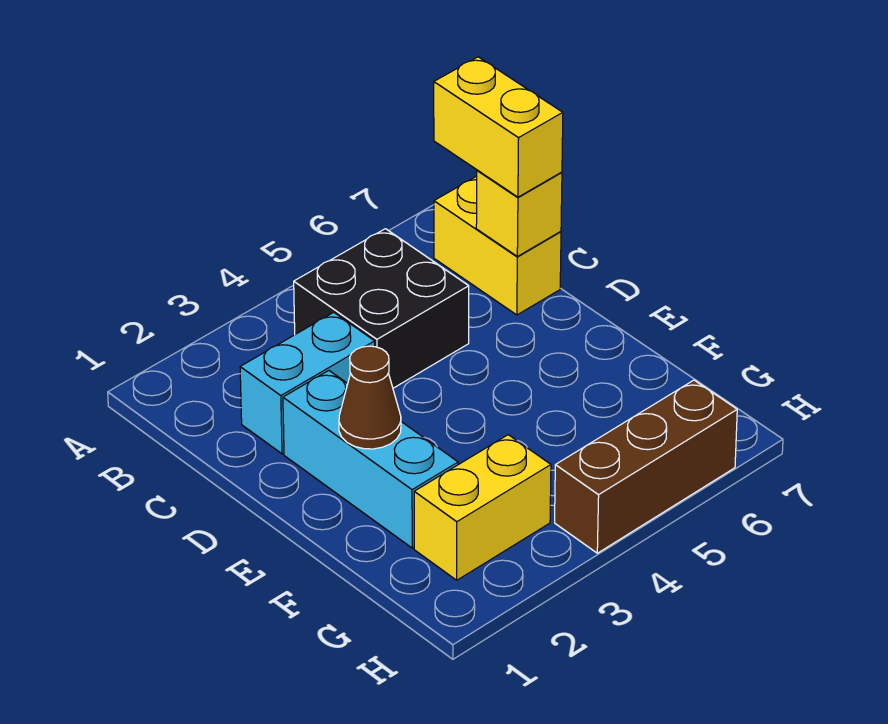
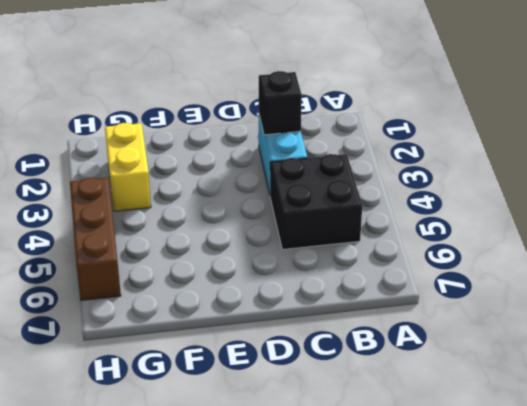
black brick C2 level 2 -> none
none -> yellow brick B7:C7 level 1
none -> cyan brick D2:F2 level 1

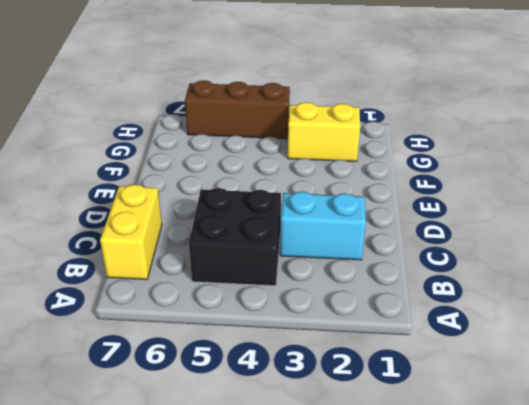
none -> cyan brick D2:F2 level 1
none -> yellow brick C7 level 2

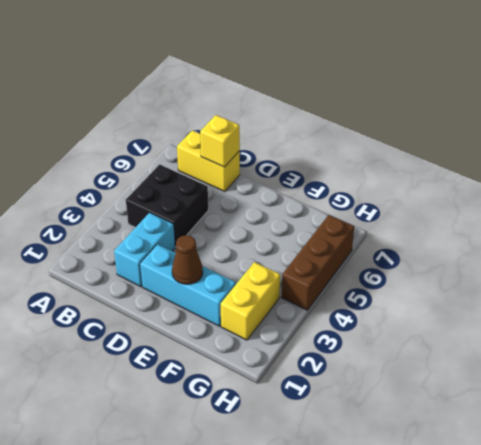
none -> yellow brick B7:C7 level 3

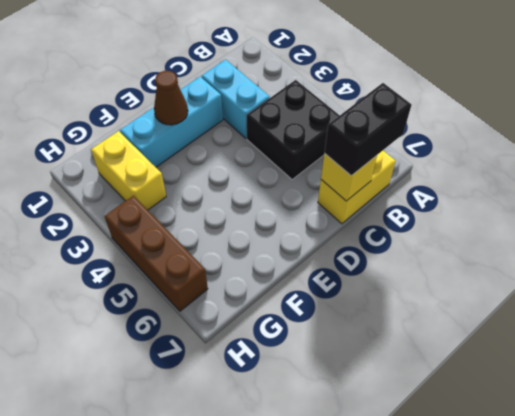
black brick B7:C7 level 3 -> yellow brick B7:C7 level 3

